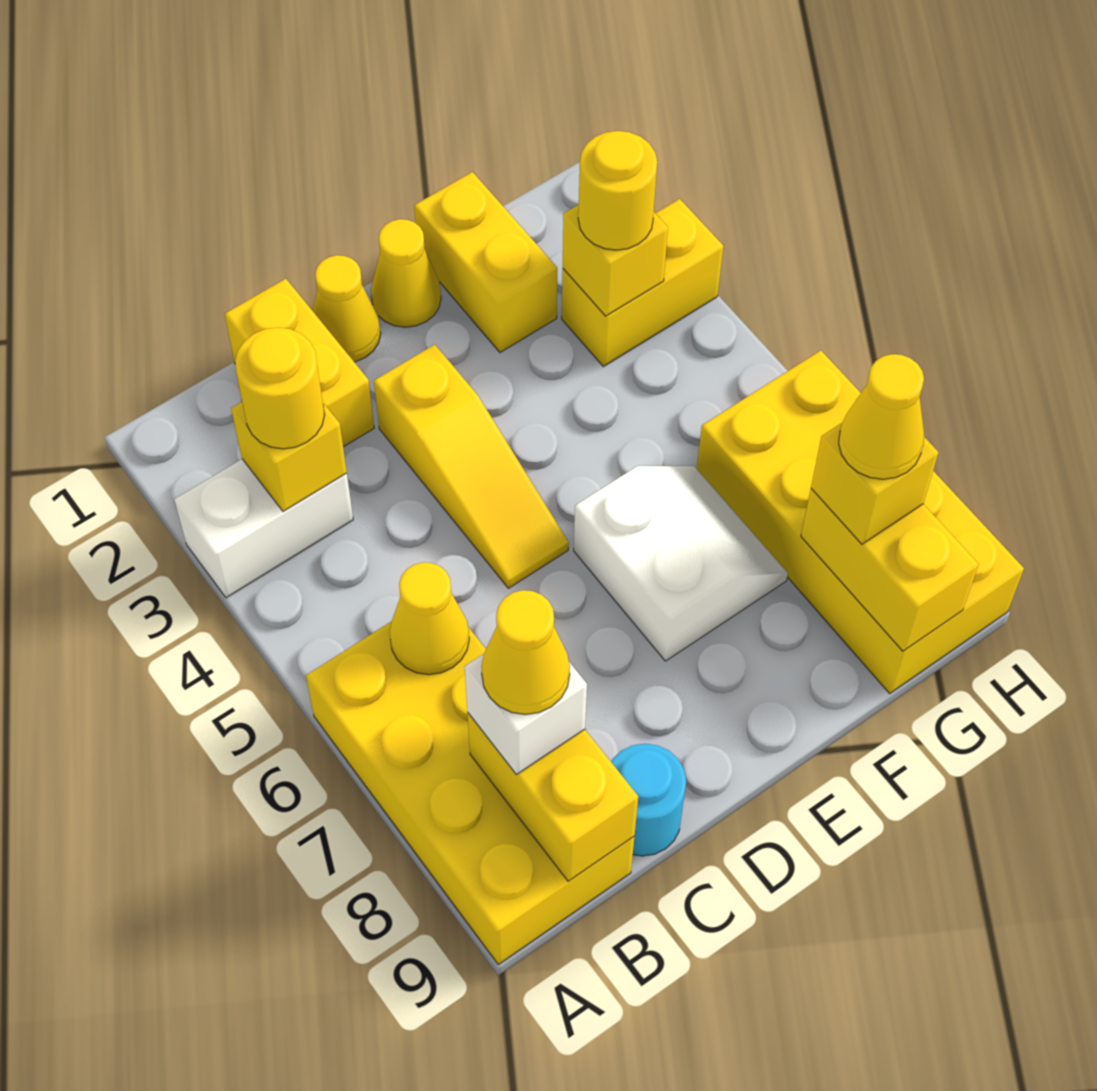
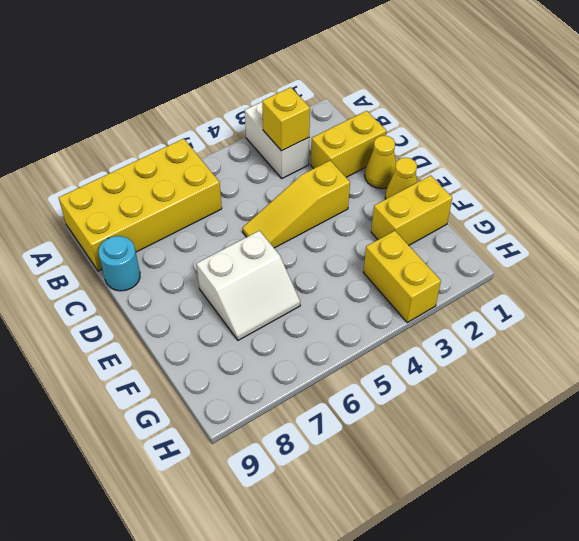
none -> yellow brick G6:H9 level 1
none -> yellow cone B6 level 2
none -> yellow brick B8:B9 level 2

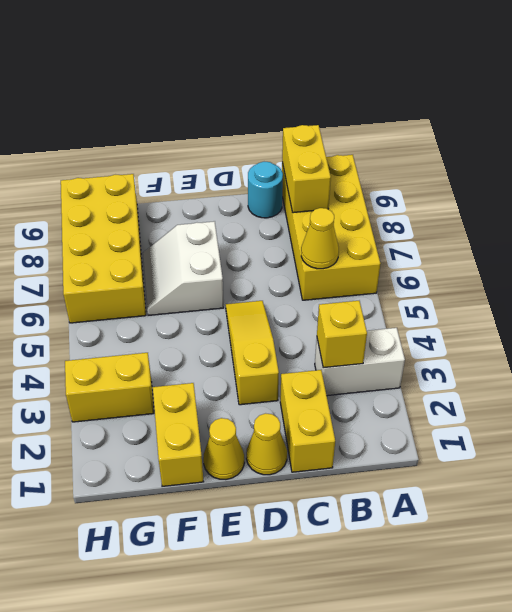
none -> yellow brick G3 level 2
none -> yellow brick G8:G9 level 2
none -> yellow round brick B3 level 3

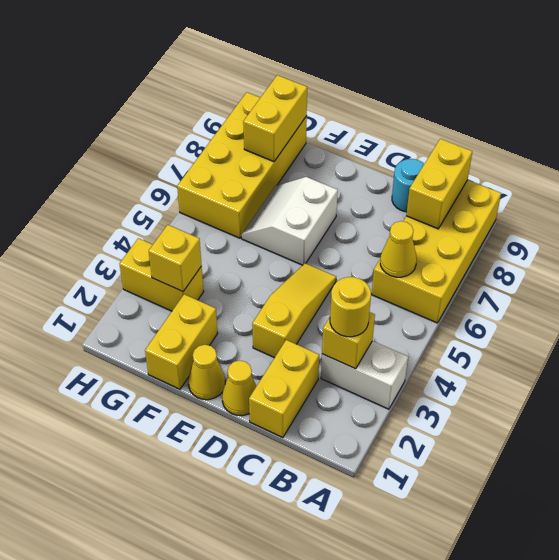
none -> white brick B8 level 3
none -> yellow round brick G3 level 3
none -> yellow brick G8 level 3

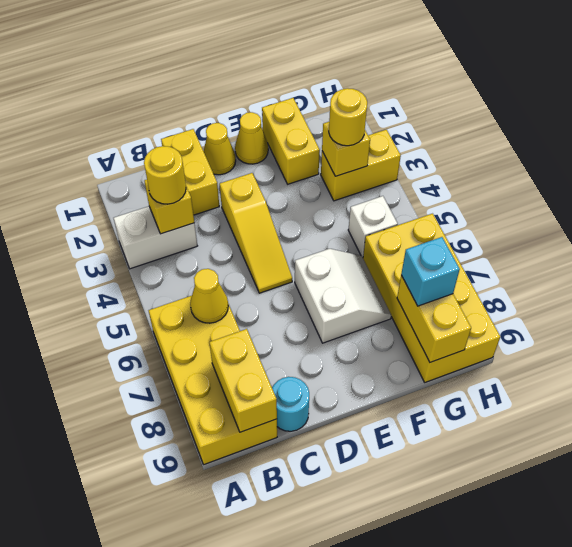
white brick G5 level 1 -> white brick B8 level 3
cyan brick G8 level 3 -> yellow brick G8 level 3
none -> yellow cone B8 level 4
none -> yellow cone G8 level 4

